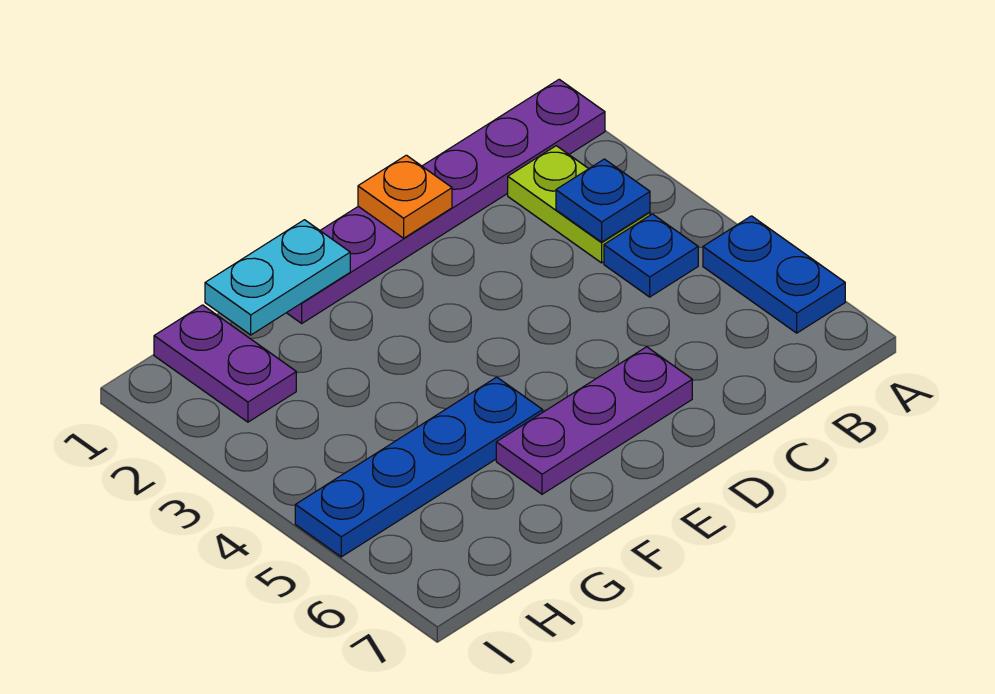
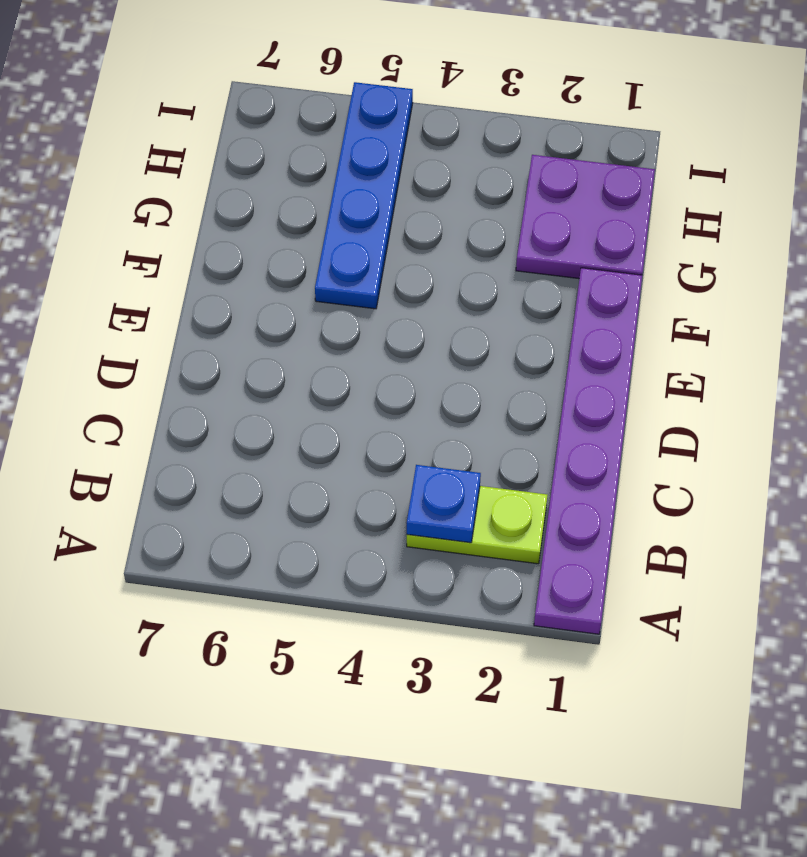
purple plate G1:H2 level 1 -> purple plate H1:H2 level 1
none -> blue plate A5:A6 level 1
none -> blue plate B4 level 1

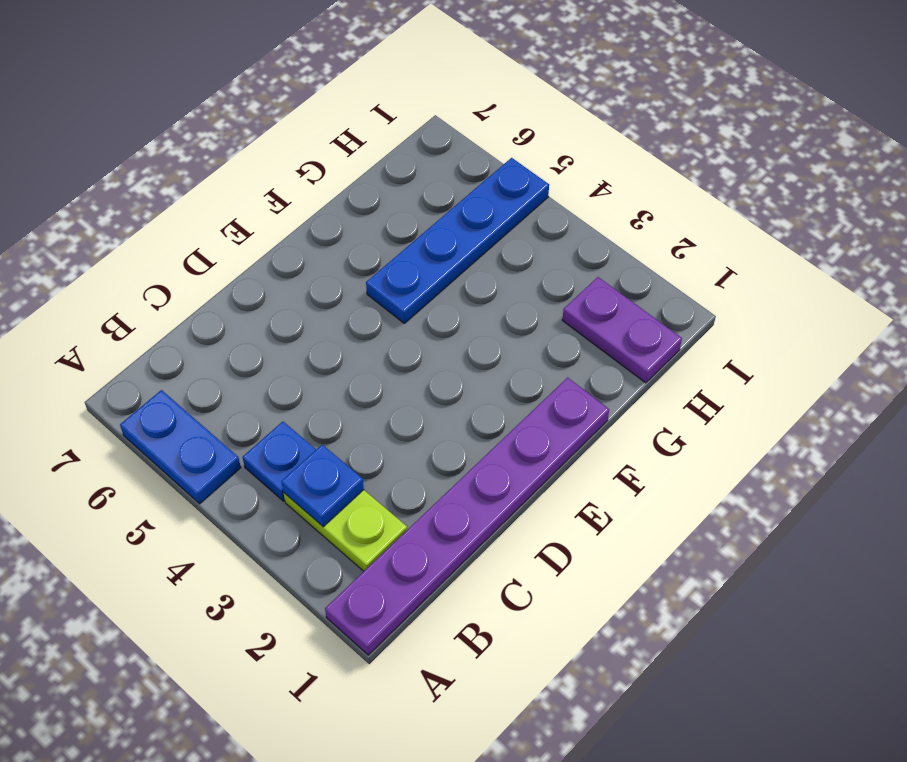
none -> purple plate D6:F6 level 1
none -> orange plate D1 level 2

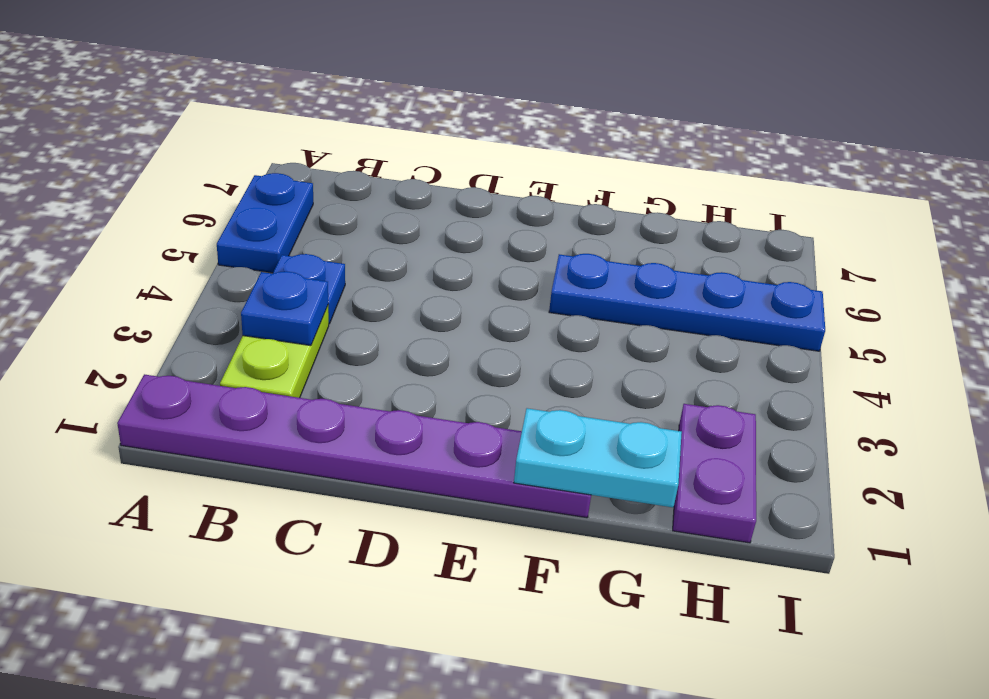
none -> purple plate D6:F6 level 1
none -> orange plate D1 level 2

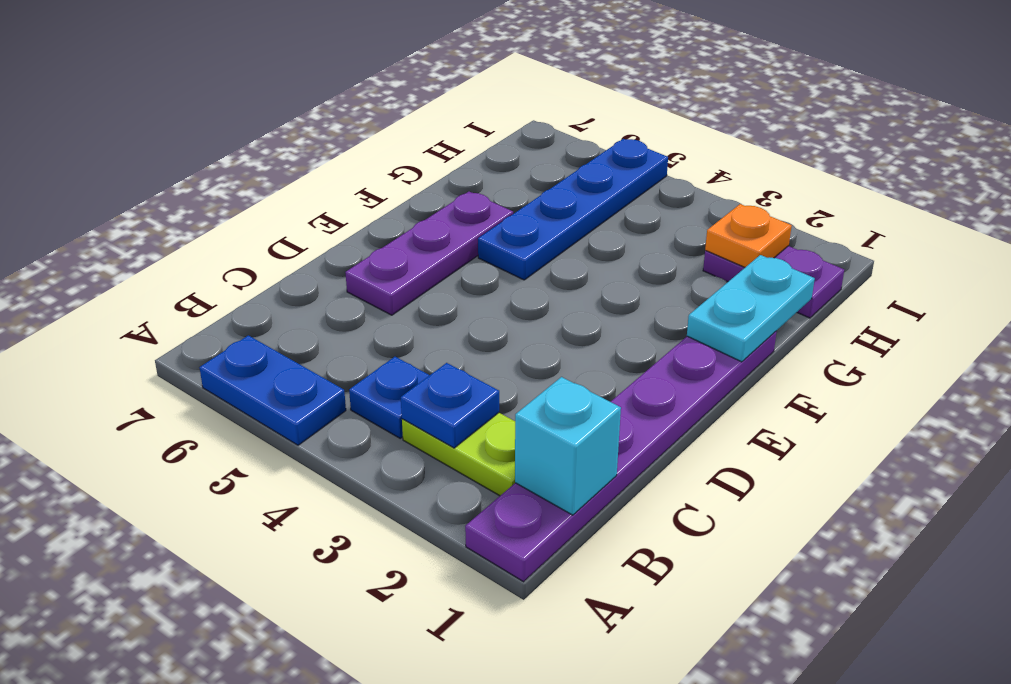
cyan brick B1 level 2 -> none
orange plate H2 level 2 -> orange plate D1 level 2

